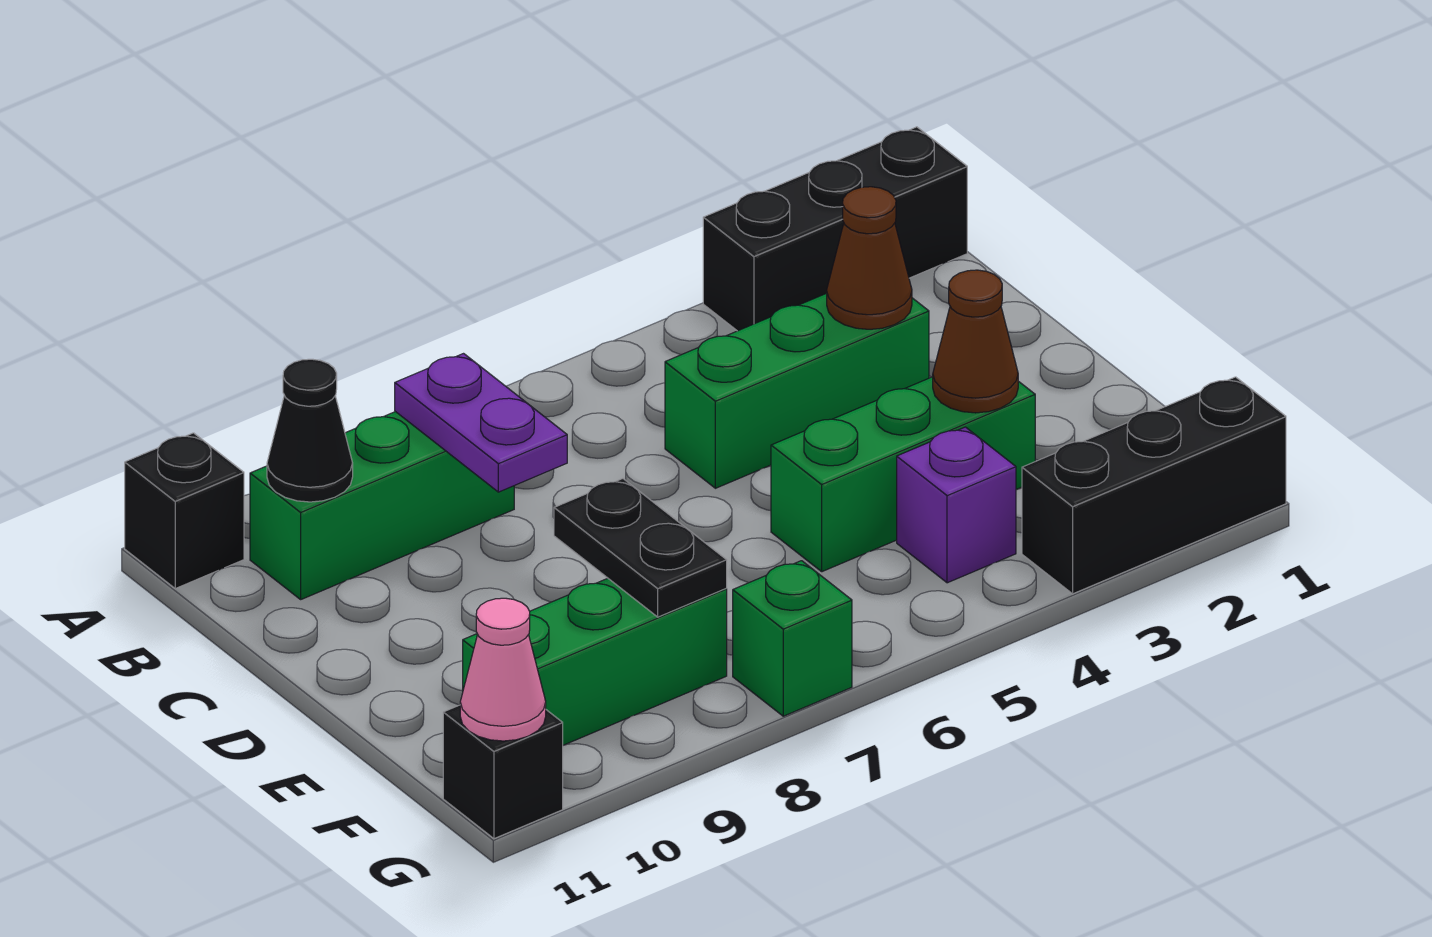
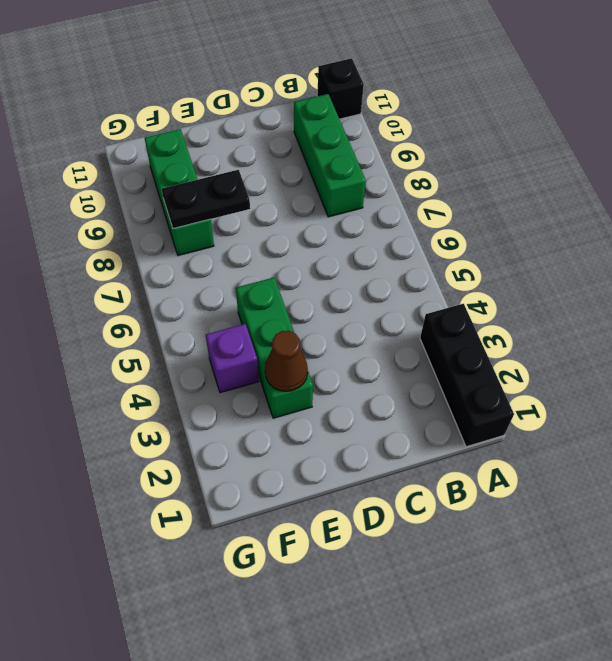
none -> green brick C3:C5 level 1
none -> black brick G1:G3 level 1
none -> green brick G7 level 1

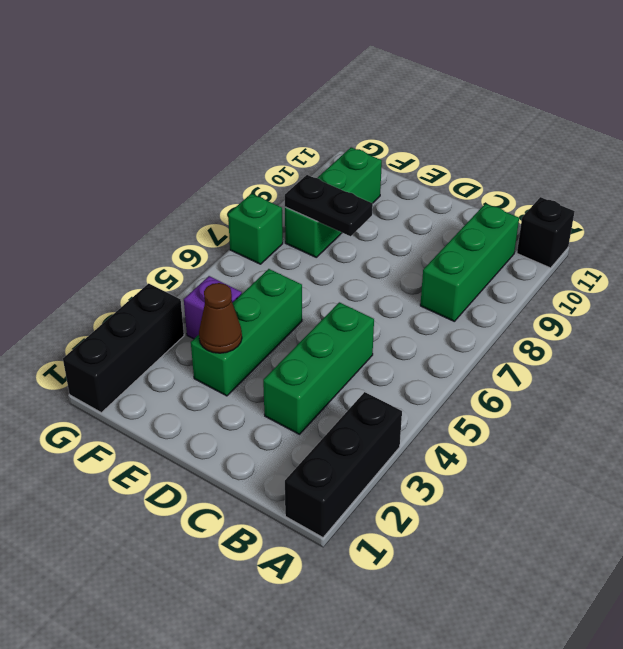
none -> black brick G11 level 1
none -> purple plate B8:C8 level 2
none -> black cone B10 level 2

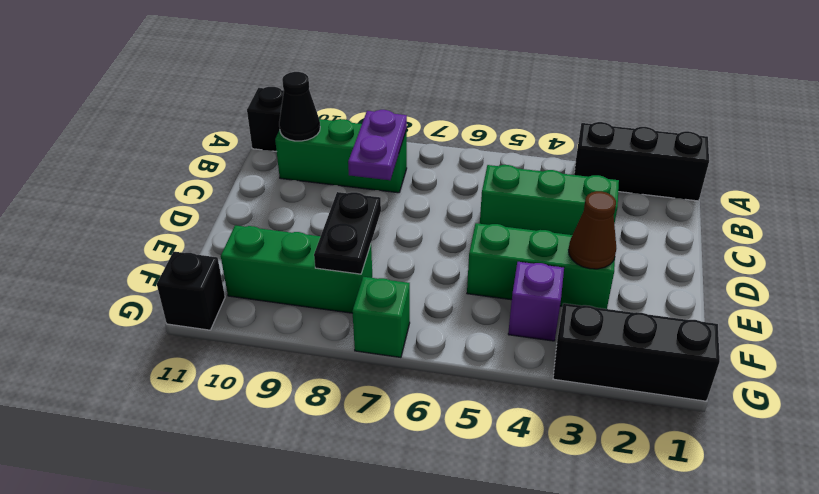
none -> brown cone C3 level 2
none -> pink cone G11 level 2

